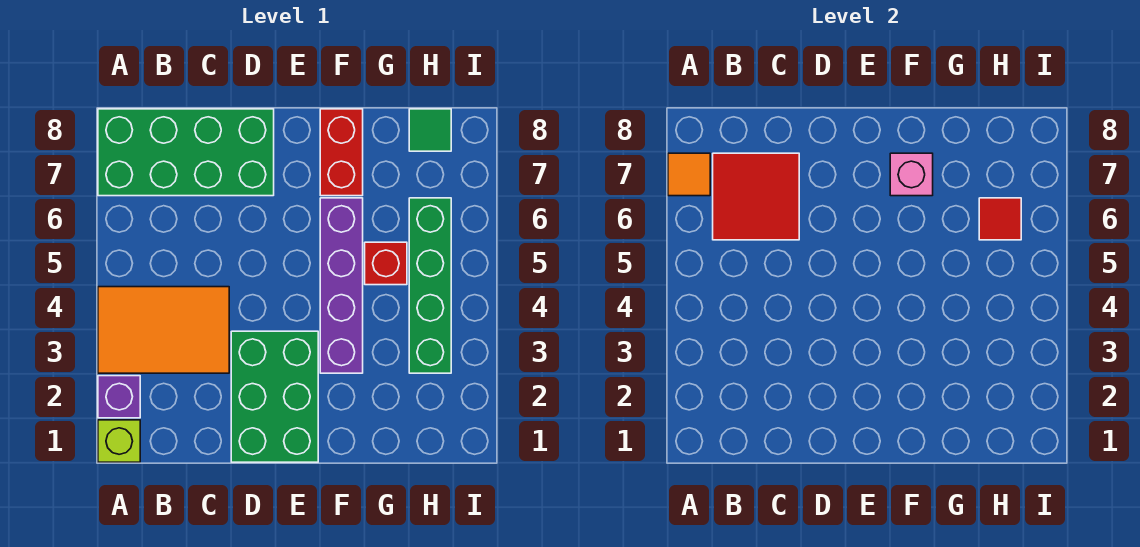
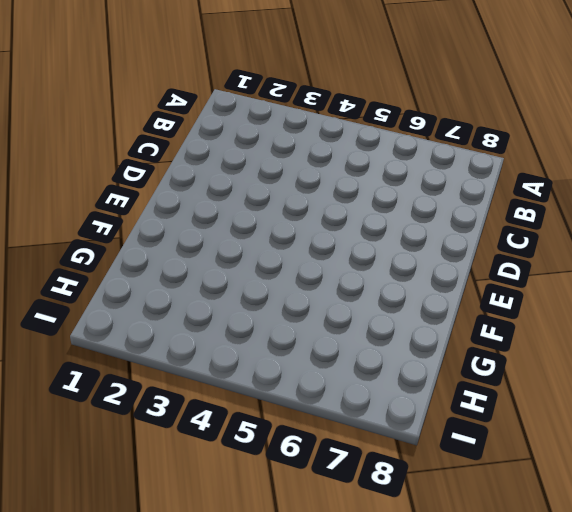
none -> lime brick A1 level 1
none -> purple brick A2 level 1
none -> orange tile A3:C4 level 1

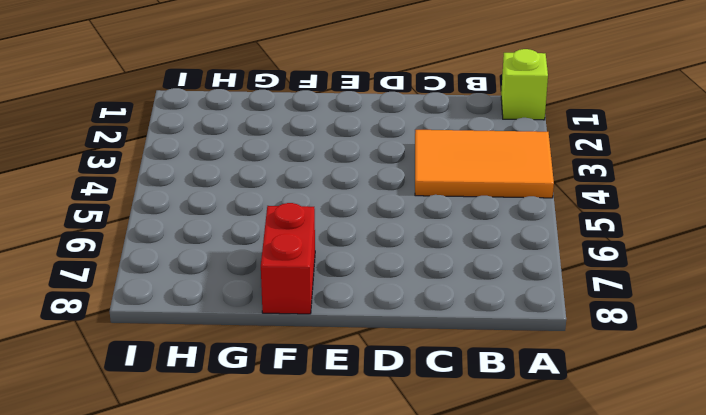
none -> purple brick A2 level 1
none -> green brick A7:D8 level 1
none -> green brick D1:E3 level 1

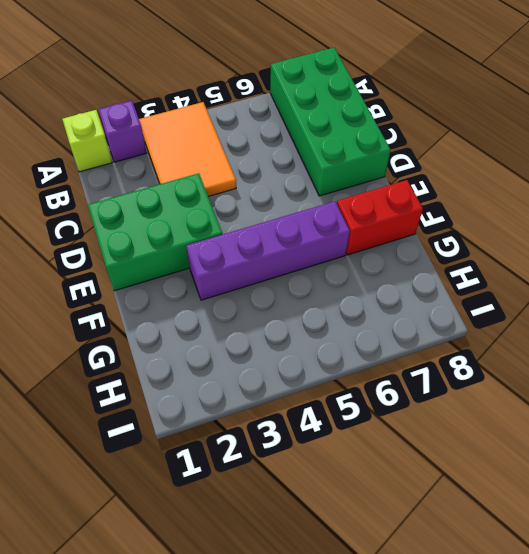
none -> red brick G5 level 1
none -> green brick H3:H6 level 1
none -> green tile H8 level 1

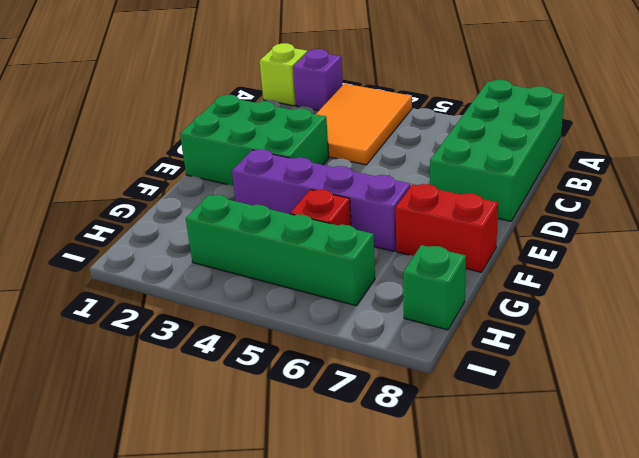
green brick H8 level 1 -> green tile H8 level 1
none -> orange tile A7 level 2
none -> red tile B6:C7 level 2
none -> pink brick F7 level 2

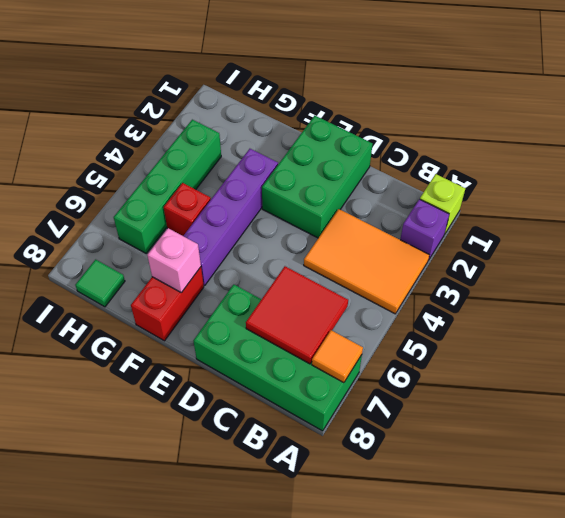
none -> red tile H6 level 2

